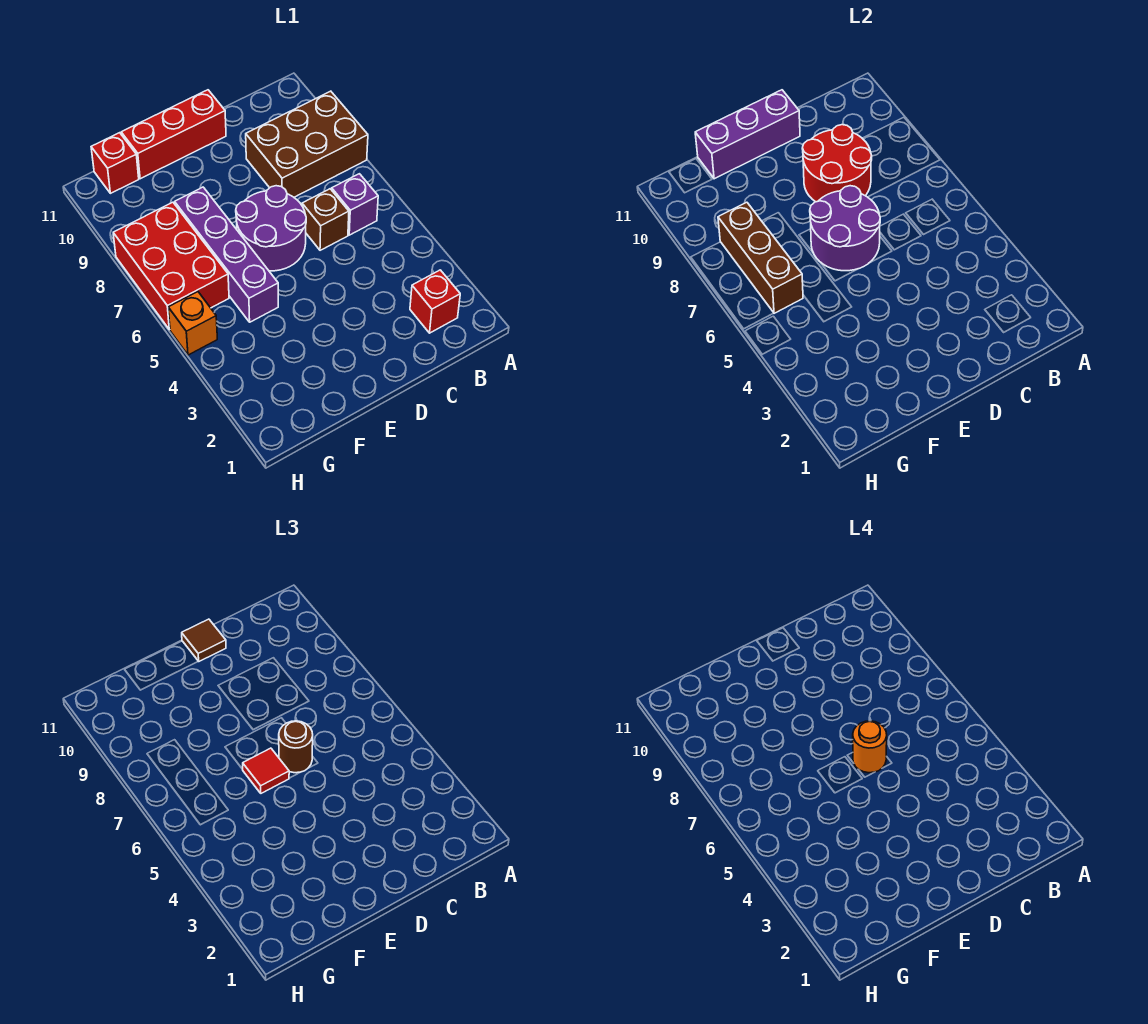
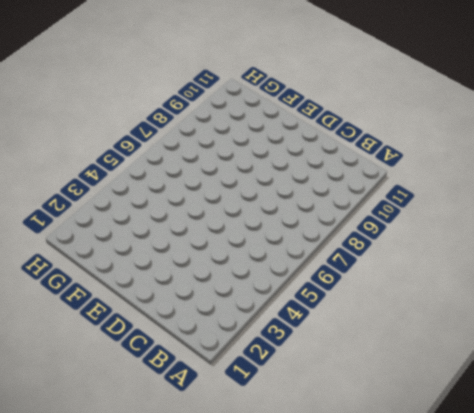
none -> brown brick A8:C9 level 1
none -> red brick B2 level 1
none -> purple brick B6 level 1

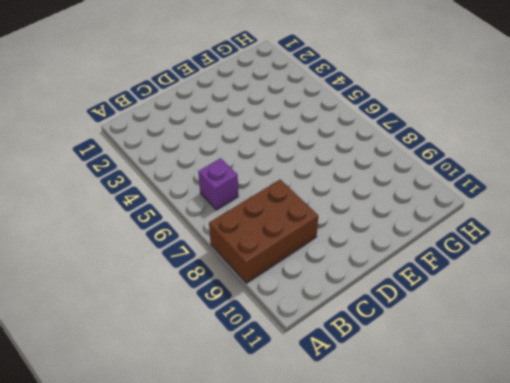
none -> red brick B2 level 1
none -> brown brick C6 level 1
none -> purple round brick D6:E7 level 1

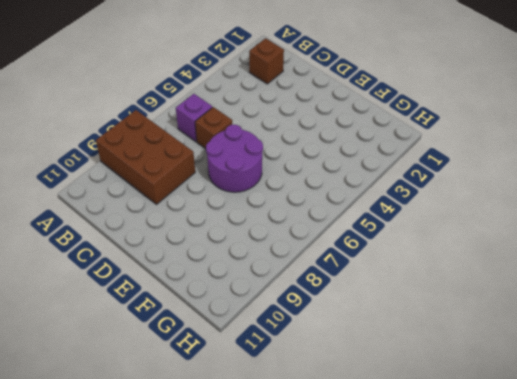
brown brick B2 level 1 -> red brick B2 level 1
none -> red brick D11:F11 level 1
none -> purple brick F5:F8 level 1
none -> red brick G6:H8 level 1

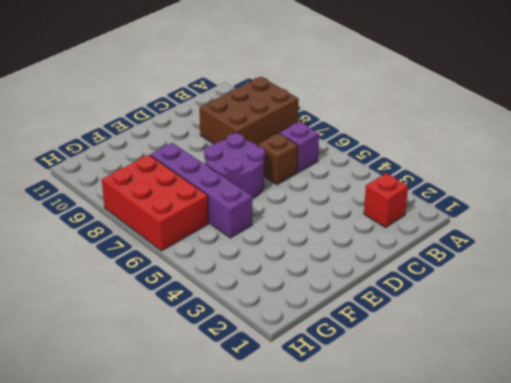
none -> red brick D11:F11 level 1
none -> red brick G11 level 1
none -> orange brick H5 level 1

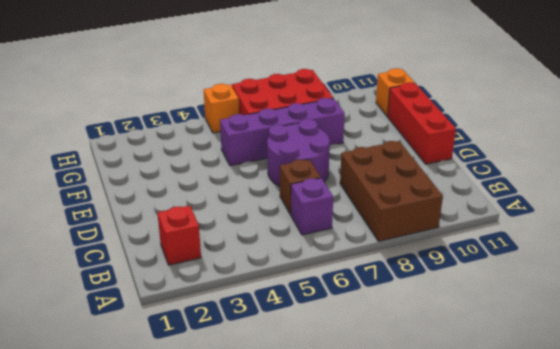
orange brick G11 level 1 -> red brick G11 level 1
none -> red round brick C8:D9 level 2
none -> purple round brick D6:E7 level 2
none -> purple brick D11:F11 level 2

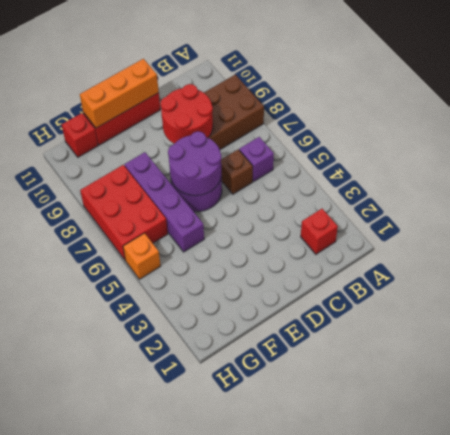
orange brick D11:F11 level 2 -> purple brick D11:F11 level 2
none -> brown brick G6:G8 level 2
none -> brown round brick D6 level 3
none -> brown tile D11 level 3

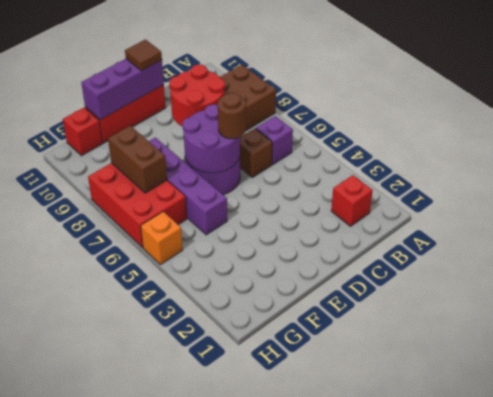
brown brick G7:G8 level 2 -> brown brick G6:G8 level 2
none -> red tile E6 level 3
none -> orange round brick D6 level 4

